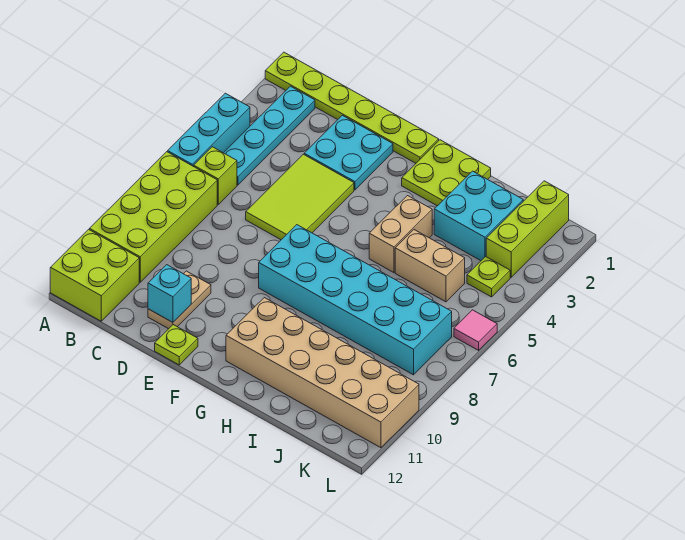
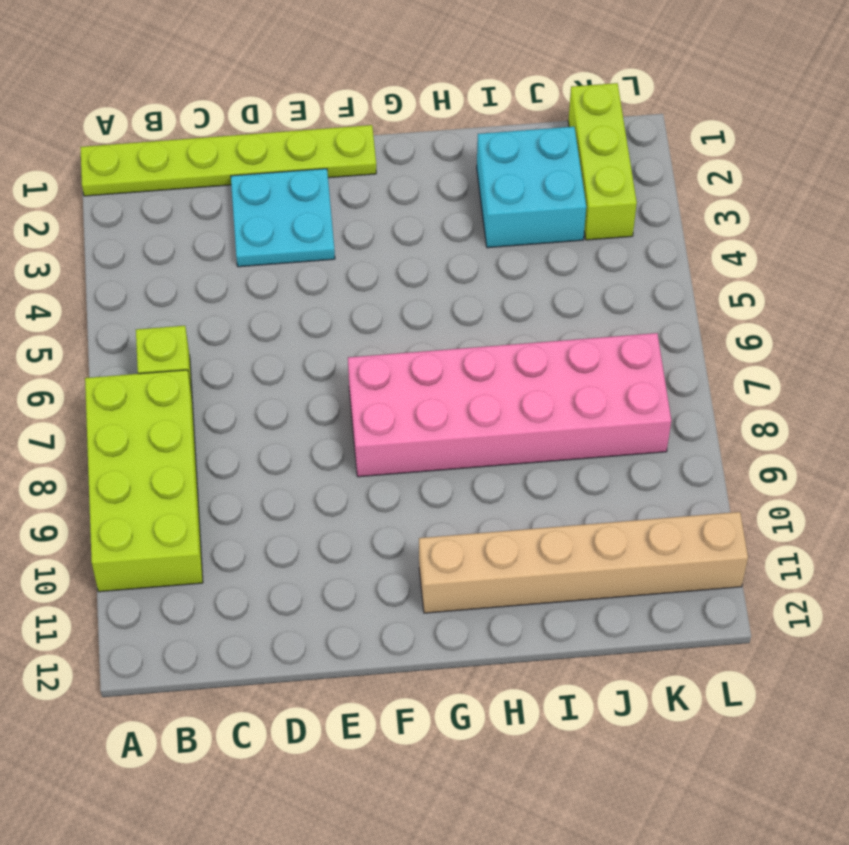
pink brick F7:K8 level 1 -> cyan brick F7:K8 level 1
tan brick G11:L11 level 1 -> tan brick G10:L11 level 1
none -> cyan brick A4:A6 level 1
none -> lime brick A11:B12 level 1
none -> cyan plate B2:B5 level 1

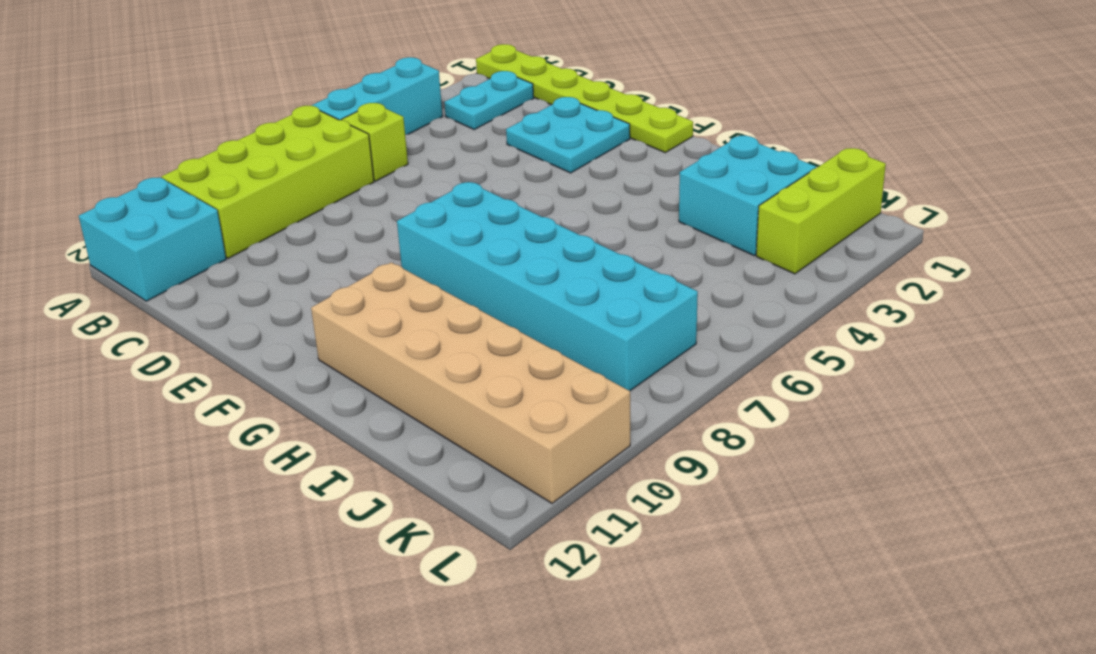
cyan brick A11:B12 level 1 -> lime brick A11:B12 level 1
cyan plate B2:B3 level 1 -> cyan plate B2:B5 level 1
none -> lime tile D4:E6 level 1
none -> tan plate D10:D11 level 1
none -> lime plate E12 level 1

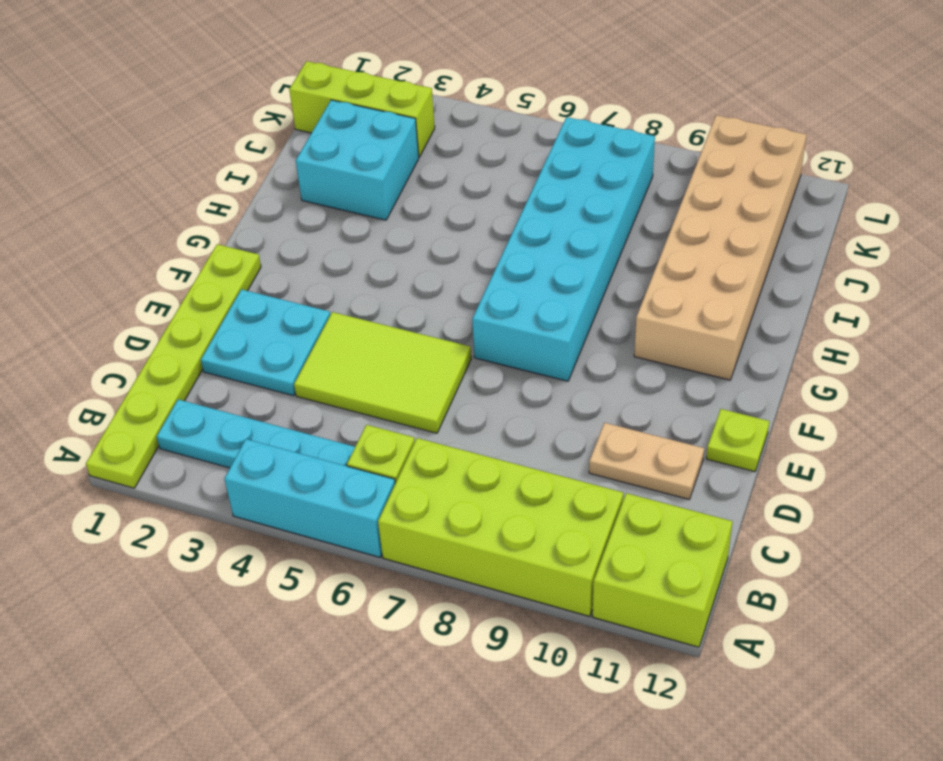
none -> lime plate G1:H2 level 1
none -> tan brick H4:H5 level 1
none -> tan brick I5:J5 level 1

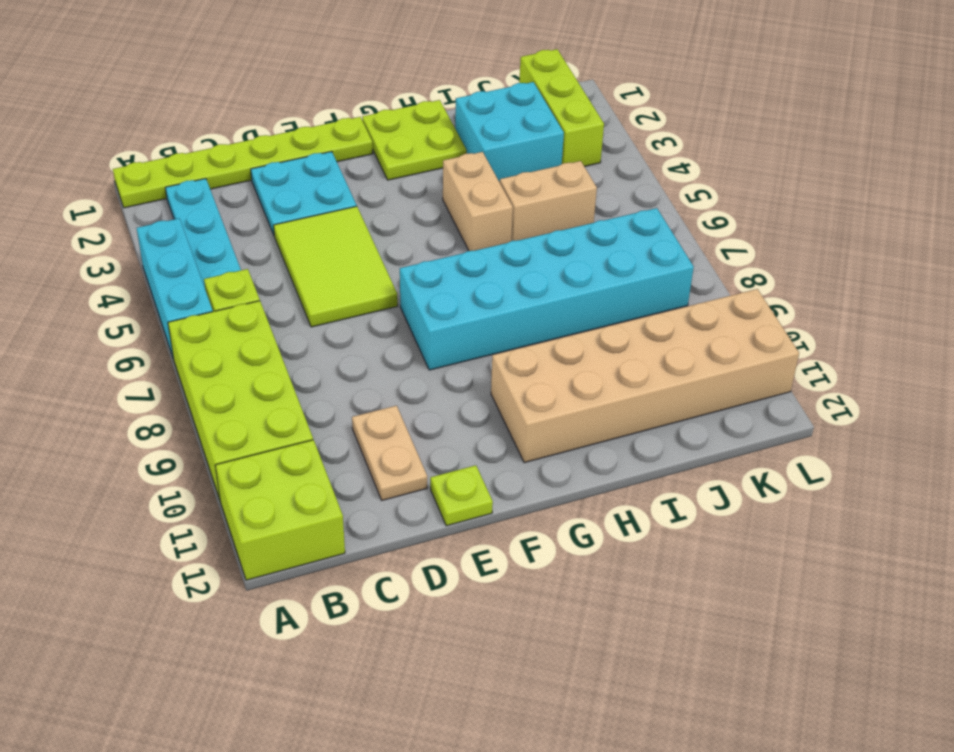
none -> lime plate K4 level 1
none -> pink tile L6 level 1
none -> cyan brick D11 level 2

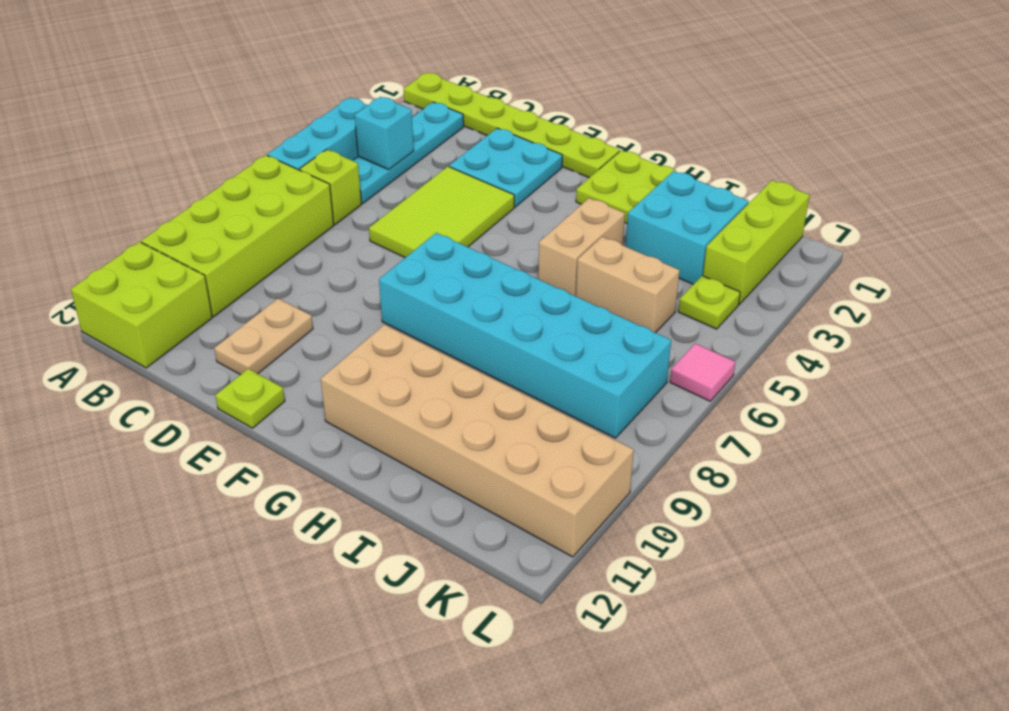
cyan brick B4 level 2 -> cyan brick D11 level 2

